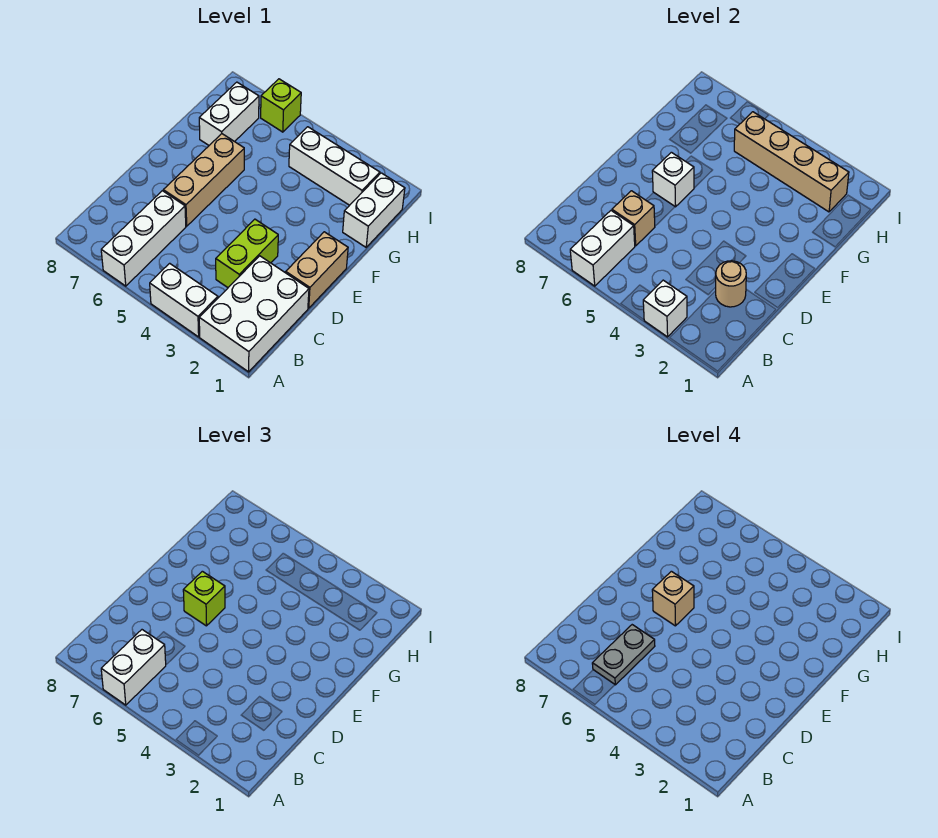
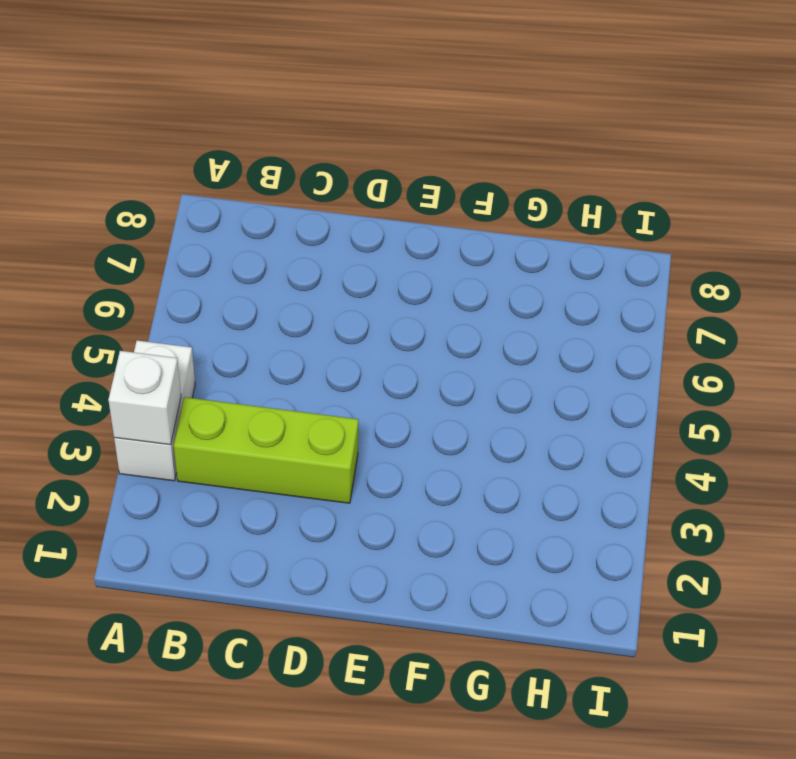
lime brick B3:D3 level 1 -> lime brick C3:D3 level 1
none -> white brick A1:C2 level 1
none -> white brick A6:C6 level 1
none -> tan brick D1:E1 level 1

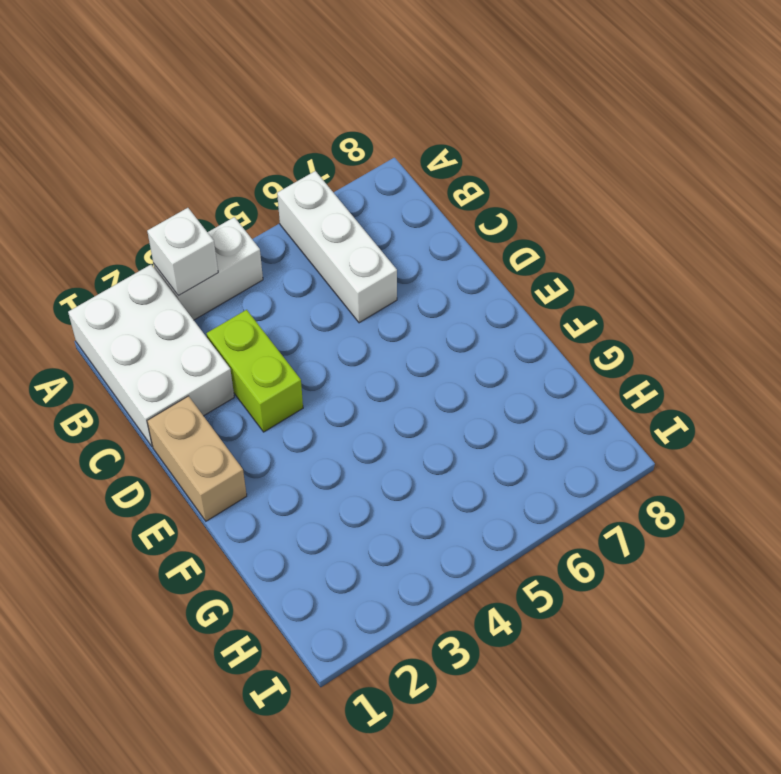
none -> tan brick D6:F6 level 1
none -> white brick G1:H1 level 1
none -> white brick G7:H7 level 1

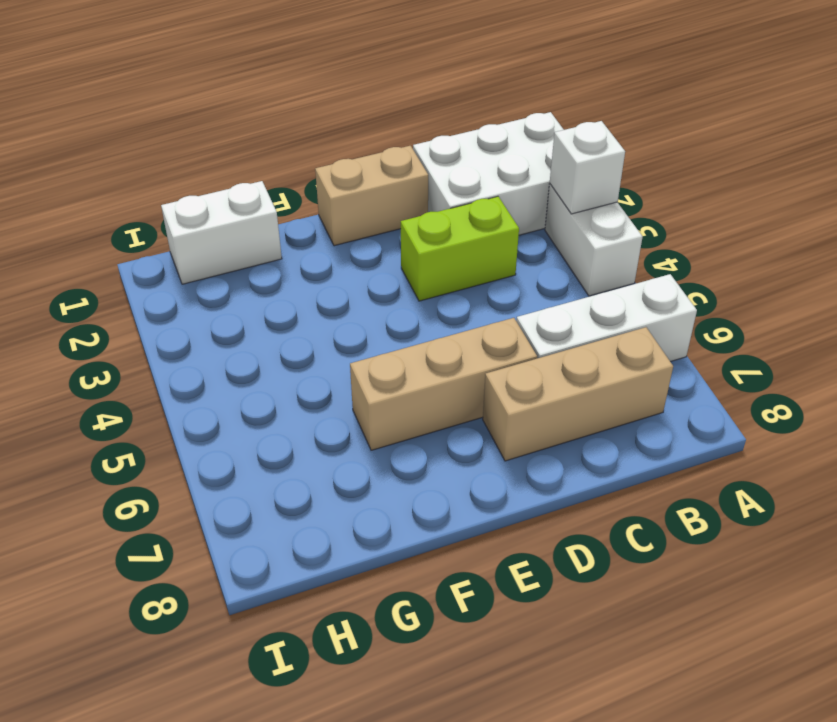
tan brick B7:D7 level 1 -> none
none -> white brick G7:H7 level 1
none -> white brick H2:H4 level 1
none -> lime brick I6 level 1

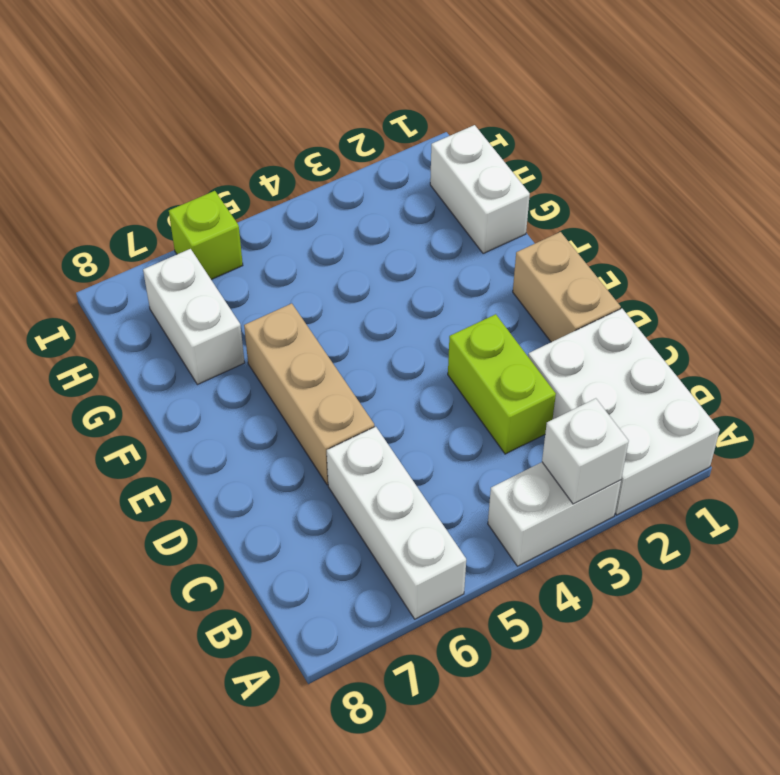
none -> white brick H2:H4 level 1
none -> white brick A6:B6 level 2
none -> tan round brick C2 level 2

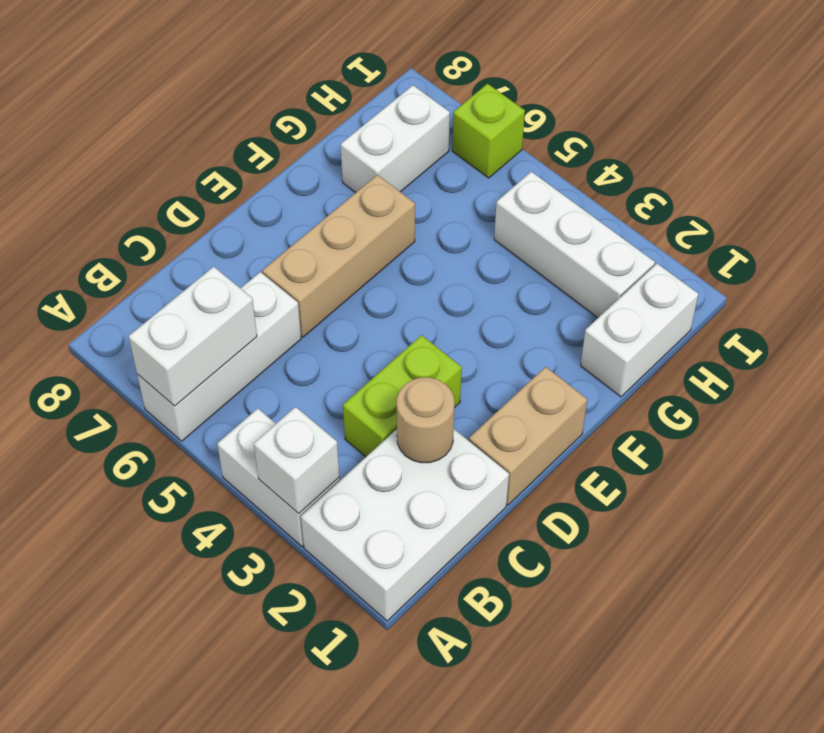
none -> tan brick C6 level 2
none -> white brick E6 level 2
none -> tan brick H2:H5 level 2

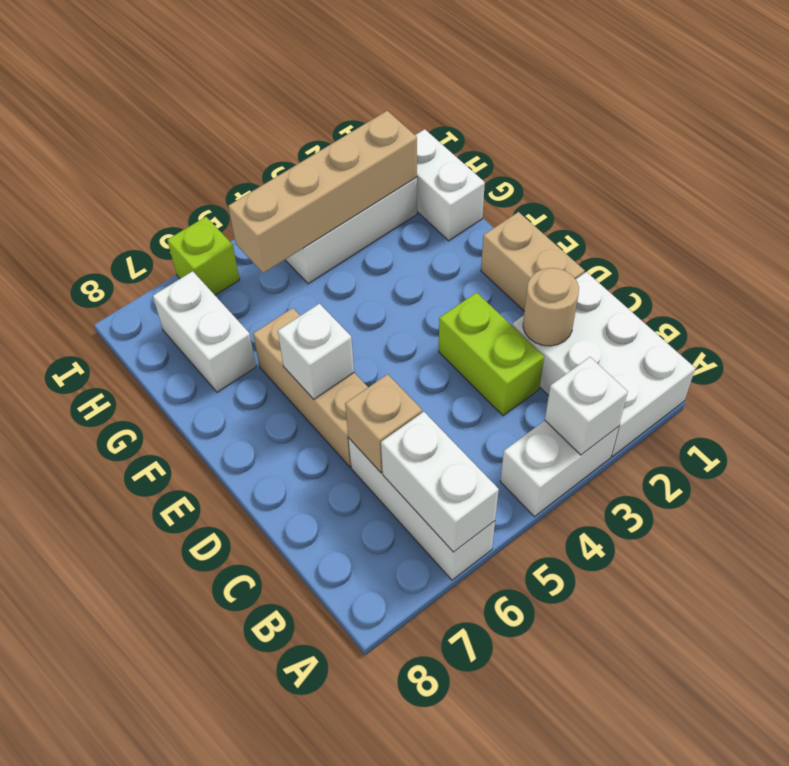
none -> white brick A6:B6 level 3
none -> lime brick E6 level 3
none -> grey plate B6:C6 level 4

